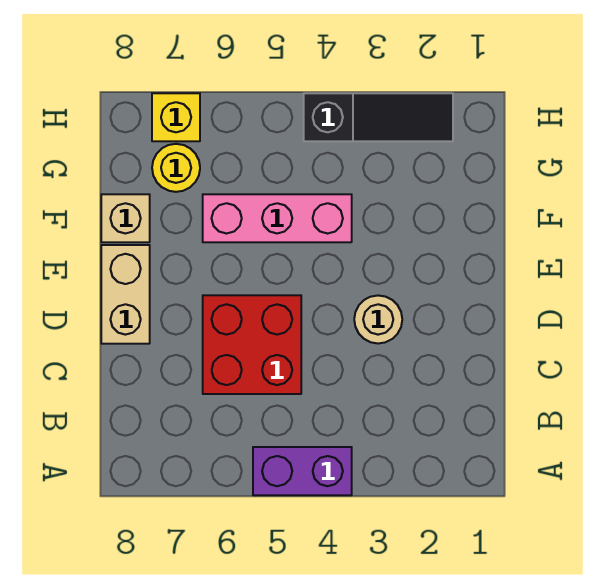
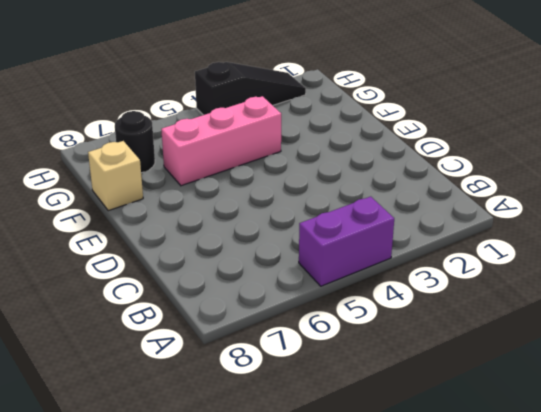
black round brick G7 level 1 -> yellow round brick G7 level 1
none -> red brick C5:D6 level 1
none -> tan round brick D3 level 1

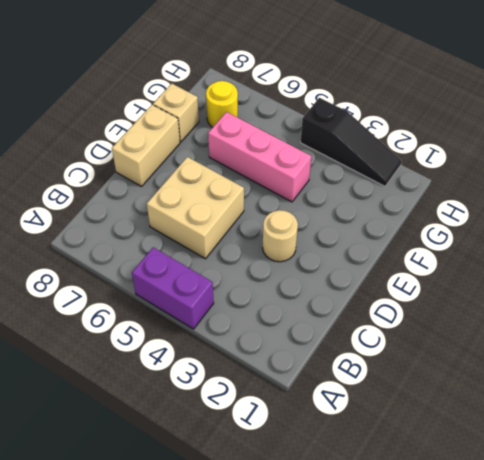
tan brick C5:D6 level 1 -> red brick C5:D6 level 1
none -> yellow brick H7 level 1

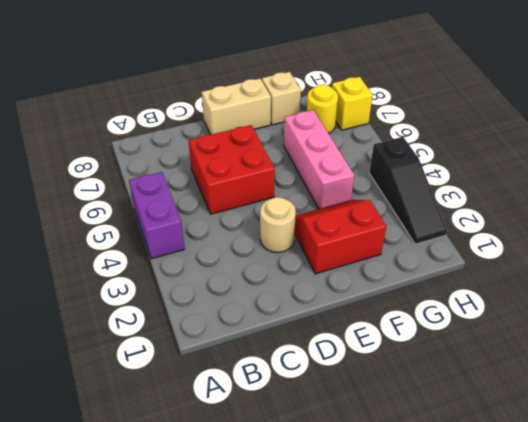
red slope E2:F3 level 1 top 2 -> none

